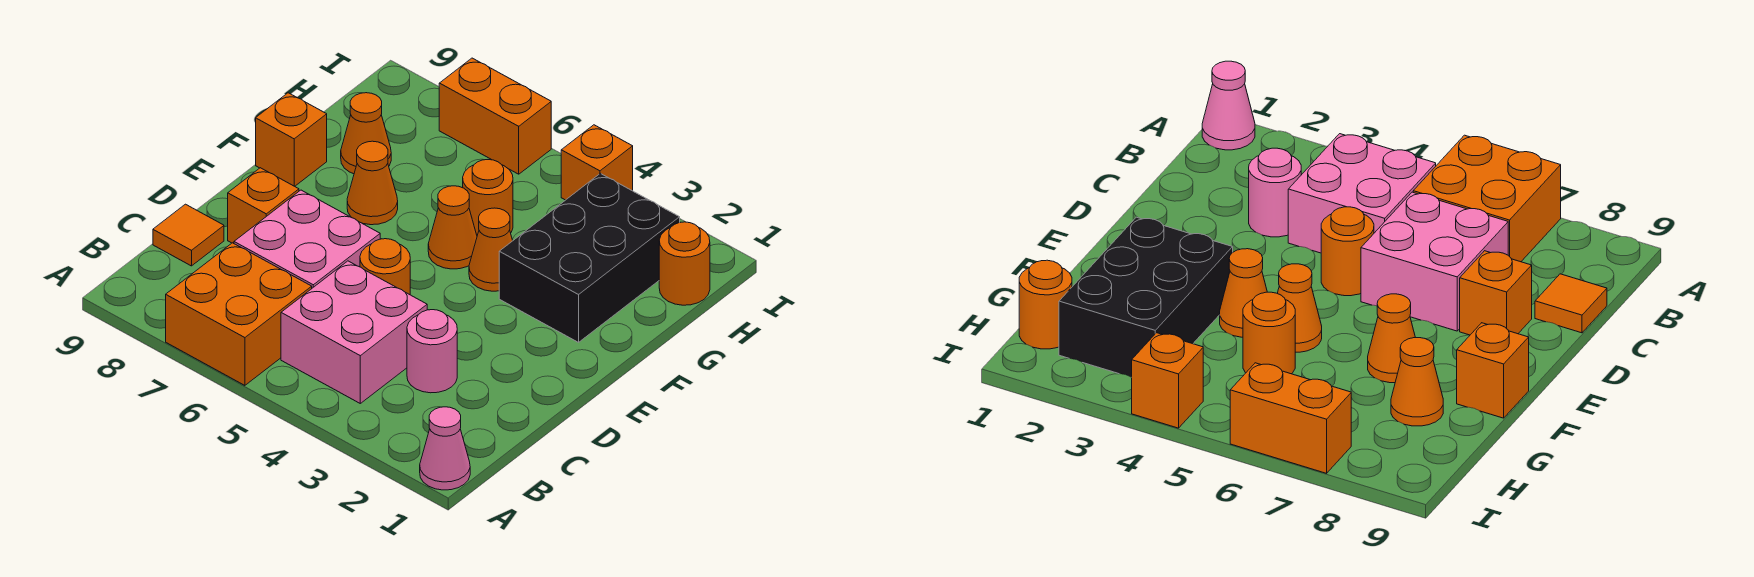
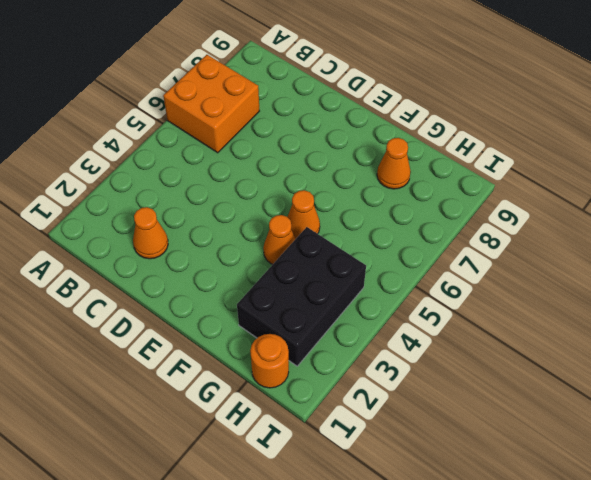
orange cone C2 level 1 -> orange cone F7 level 1
black brick G2:H4 level 1 -> black brick F2:H3 level 1
none -> pink cone A1 level 1
none -> pink brick B4:C5 level 1
none -> pink round brick C3 level 1

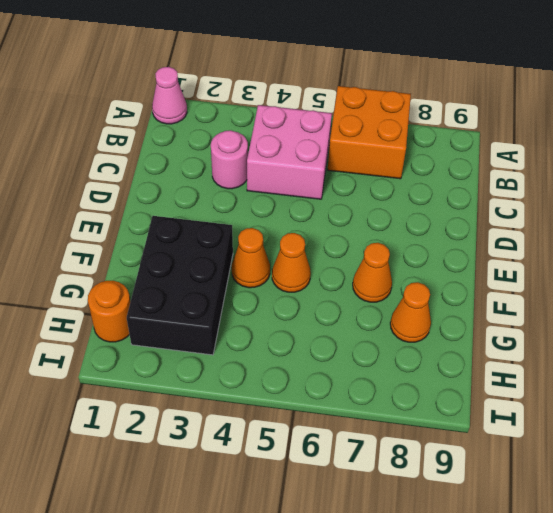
none -> pink brick C6:D7 level 1
none -> orange tile C9 level 1
none -> orange round brick D5 level 1

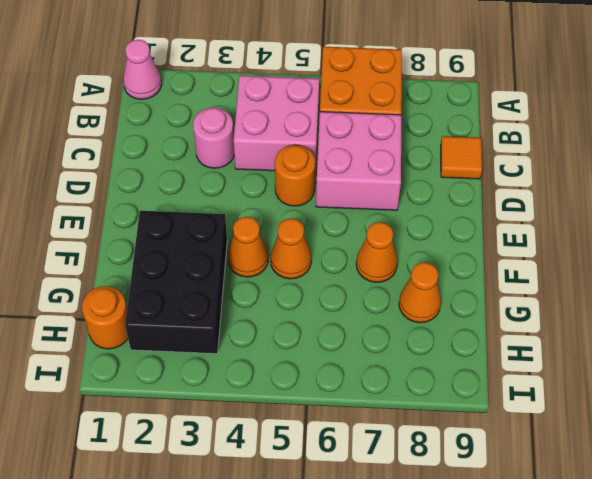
none -> orange brick D8 level 1
none -> orange brick F9 level 1
none -> orange round brick G5 level 1

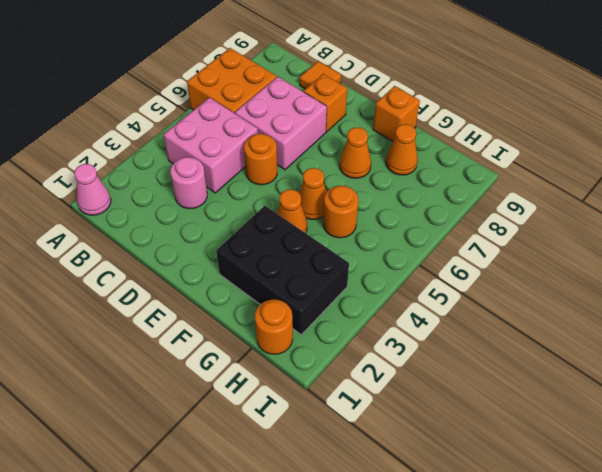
none -> orange brick I4 level 1
none -> orange brick I6:I7 level 1

